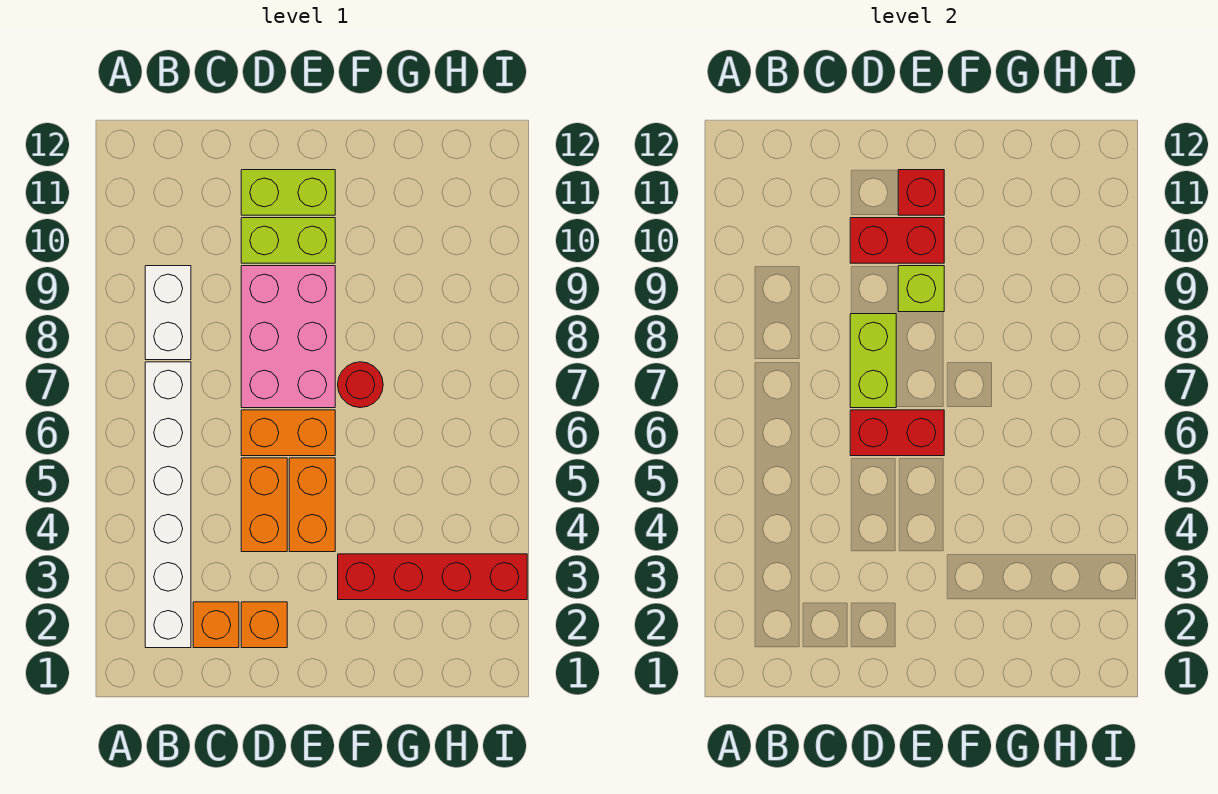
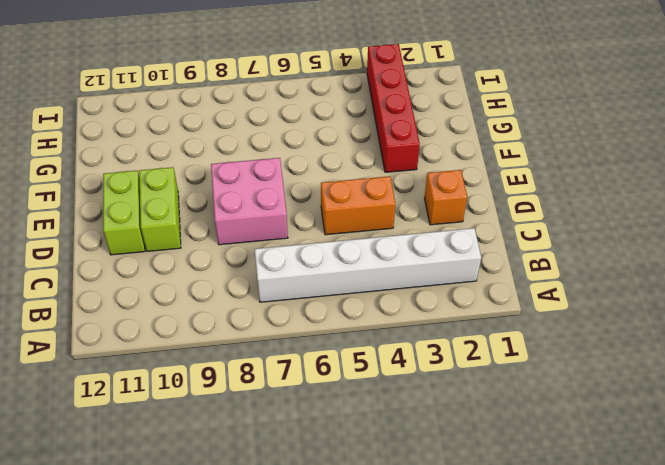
pink brick D7:E8 level 1 -> pink brick D7:E9 level 1
none -> white brick B8:B9 level 1
none -> orange brick C2 level 1
none -> orange brick D6:E6 level 1

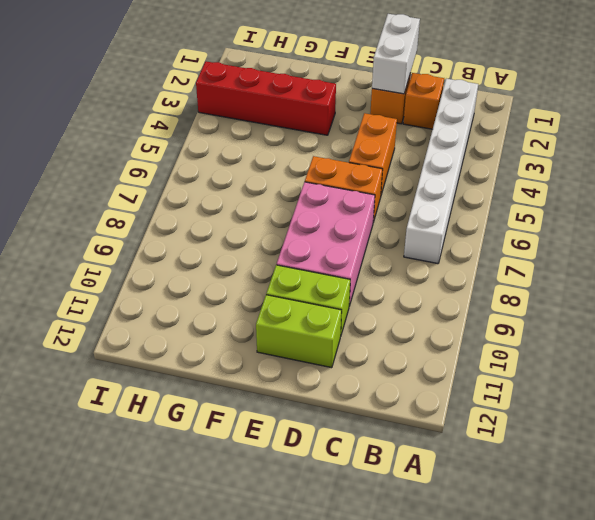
white brick D1:D2 level 2 -> white brick B8:B9 level 1
none -> orange brick E4:E5 level 1
none -> red round brick F7 level 1
none -> red brick D6:E6 level 2

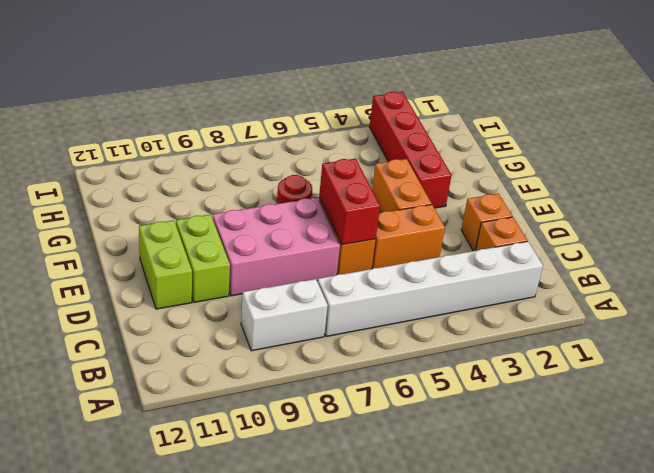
orange brick E4:F4 level 1 -> orange brick E4:E5 level 1
none -> lime brick D7:D8 level 2
none -> red brick D10:E10 level 2
none -> lime brick E9 level 2

